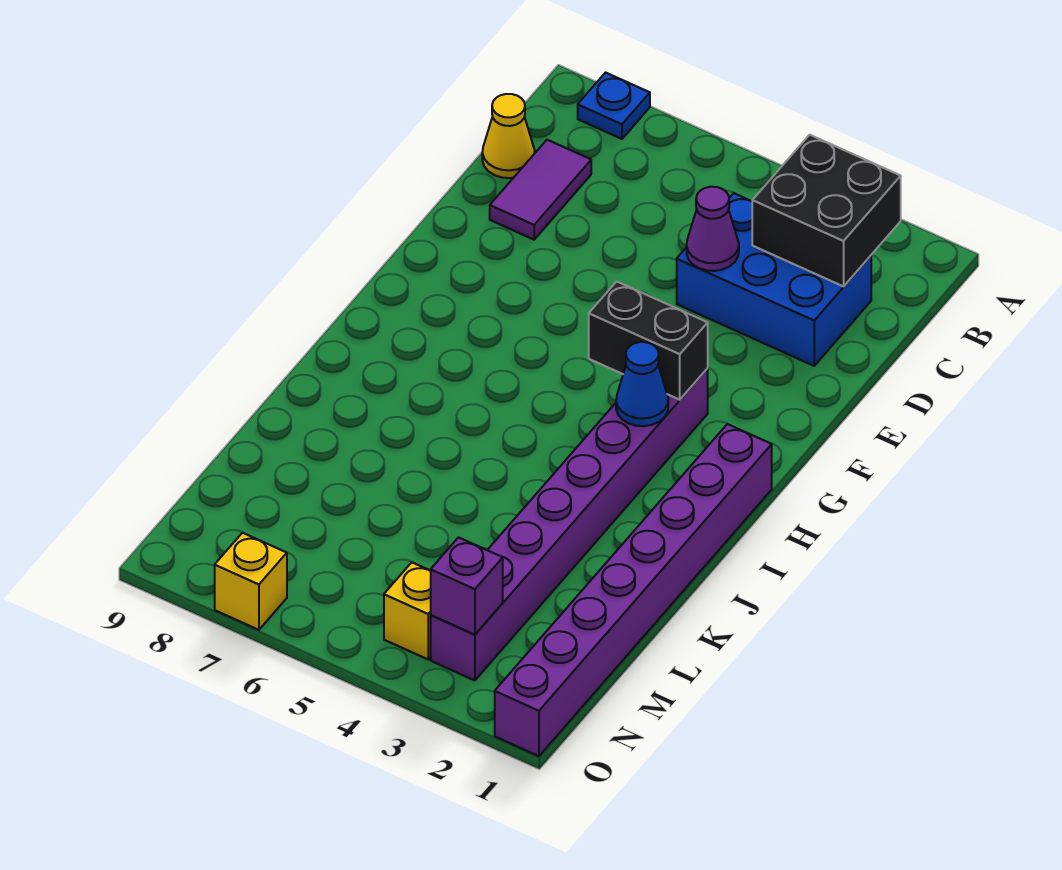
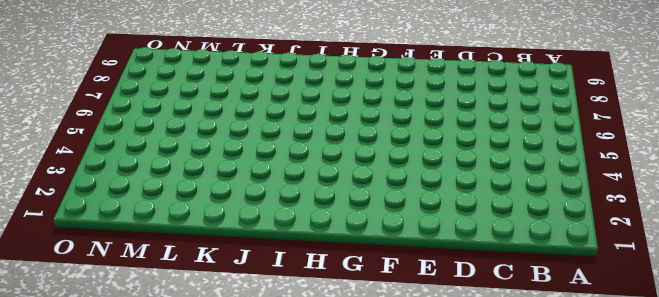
none -> blue plate A8 level 1
none -> blue brick C2:D4 level 1
none -> purple tile C8:D8 level 1

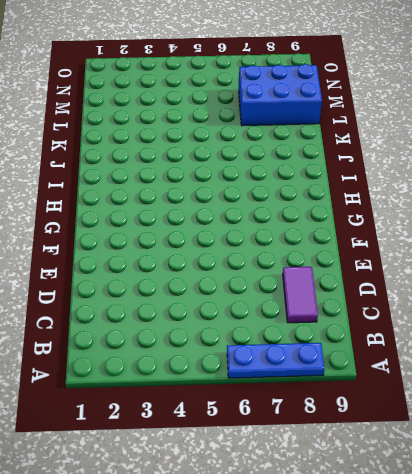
blue plate A6:A8 level 1 -> blue plate A8 level 1
blue brick L7:M9 level 1 -> blue brick C2:D4 level 1
none -> yellow cone C9 level 1
none -> purple brick G3:N3 level 1
none -> purple brick H1:O1 level 1

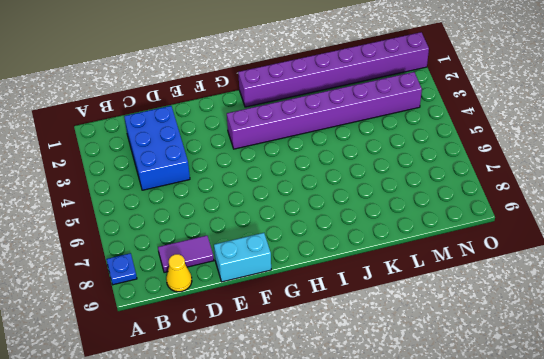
cyan brick E9:F9 level 1 -> none
none -> yellow brick N4 level 1
none -> yellow brick O7 level 1
none -> black brick B2:C3 level 2

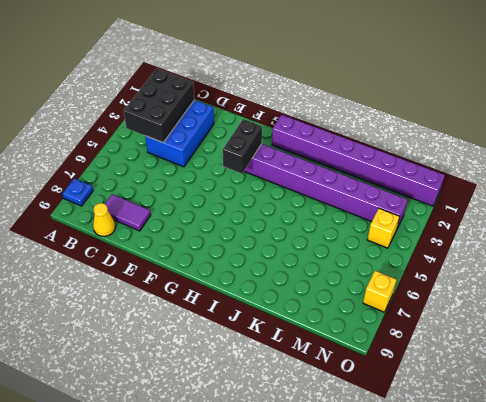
black brick B2:C4 level 2 -> black brick B2:C3 level 2
none -> purple cone D4 level 2
none -> blue cone H3 level 2
none -> purple brick N3 level 2

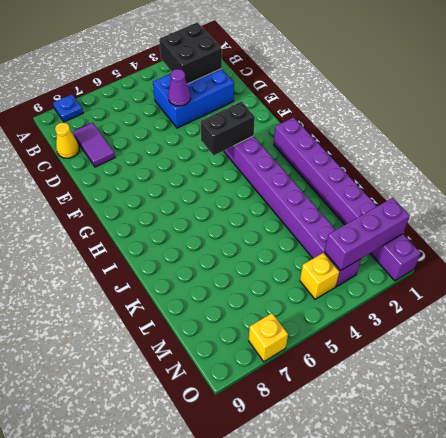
purple brick N1:N3 level 2 -> purple brick N3 level 2
none -> blue cone H3 level 2

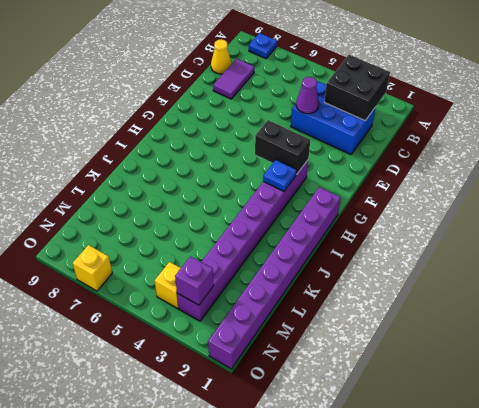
blue plate H3 level 2 -> blue cone H3 level 2

